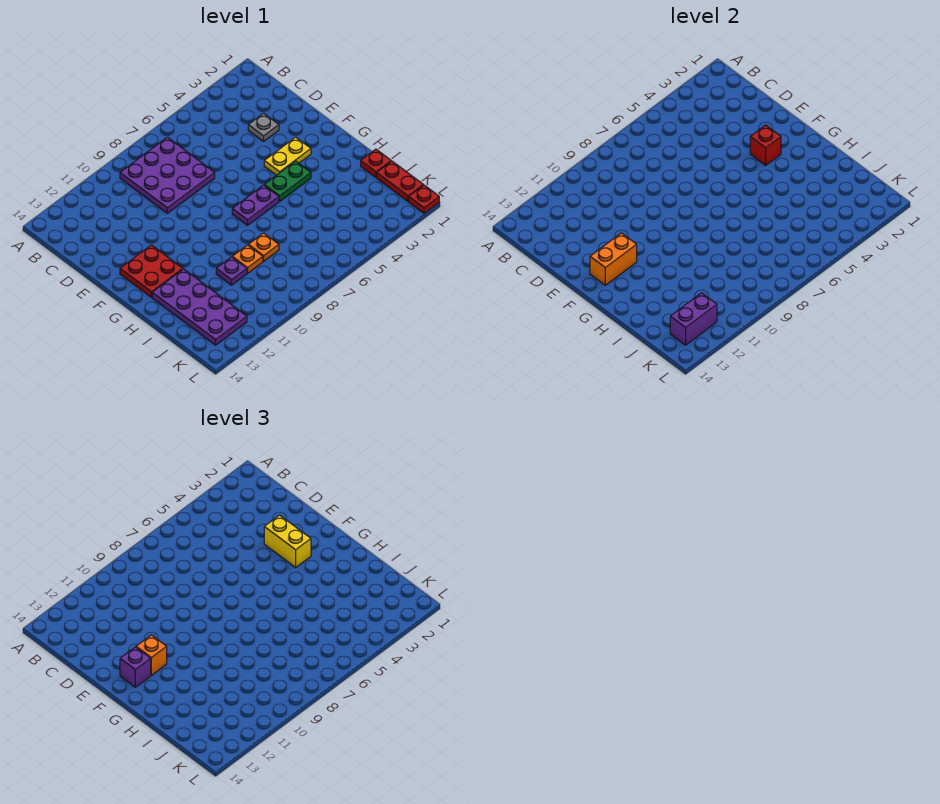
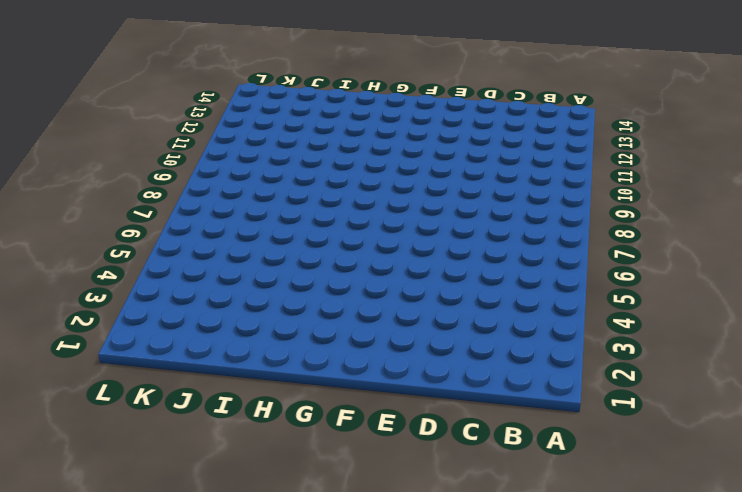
none -> purple plate B7:D9 level 1
none -> grey plate D3 level 1
none -> yellow plate F3:F4 level 1

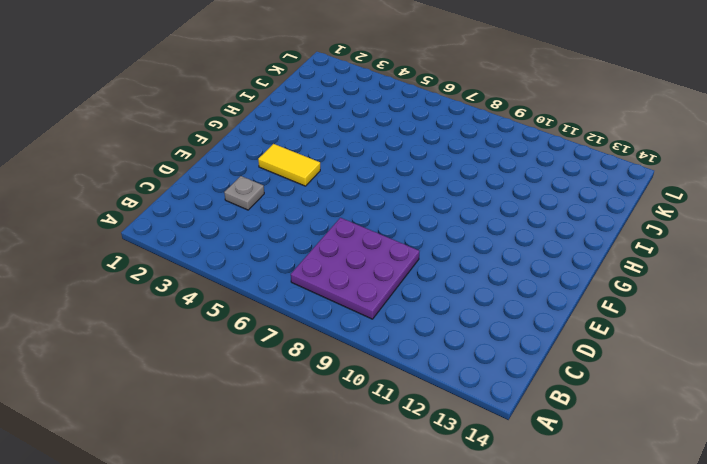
yellow tile F3:F4 level 1 -> yellow plate F3:F4 level 1
none -> red plate F12:G13 level 1
none -> green plate G4:G5 level 1
none -> purple plate G6:G7 level 1

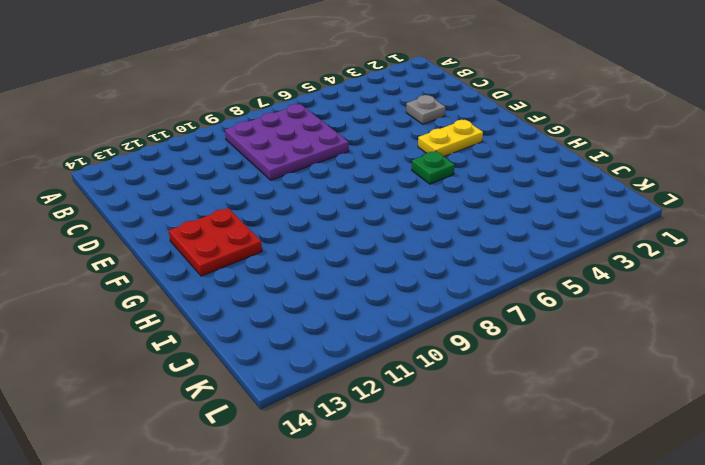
green plate G5 level 1 -> green plate G4:G5 level 1
none -> purple plate G6:G7 level 1
none -> purple plate H12:K13 level 1
none -> red plate I1 level 1

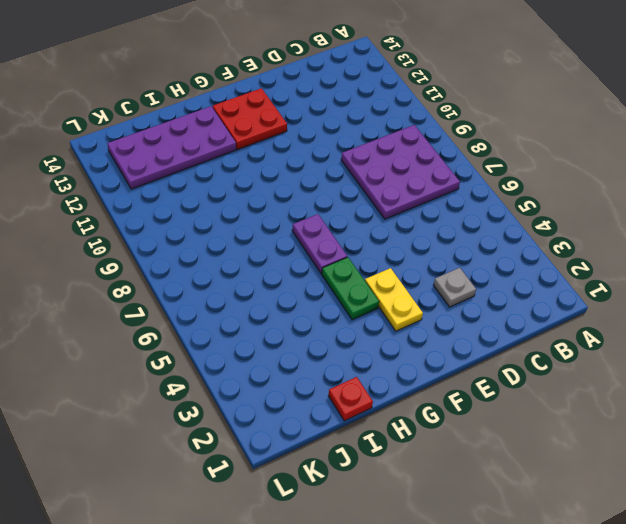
none -> orange plate I8 level 1
none -> orange plate I9 level 1
none -> purple plate I10 level 1

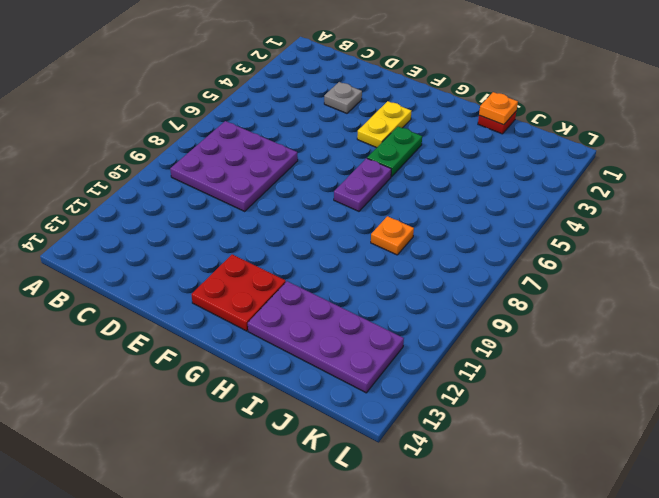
orange plate I1 level 2 -> orange plate I9 level 1
none -> purple plate I10 level 1
none -> red plate J1:K1 level 1
none -> red plate L1 level 1

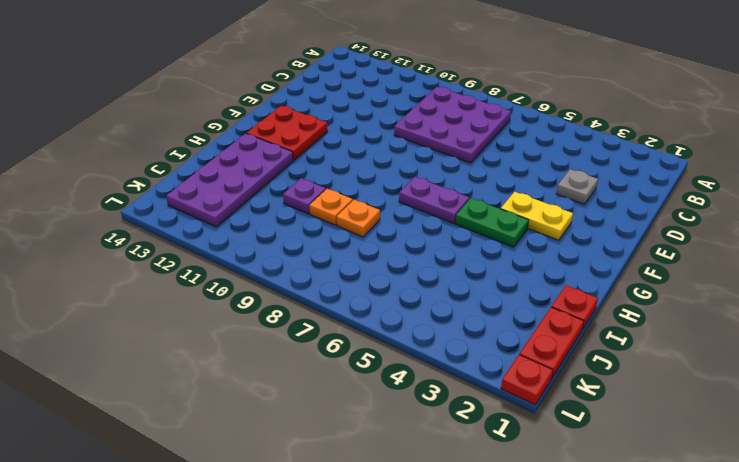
none -> red brick F3 level 2
none -> orange brick F12:F13 level 2
none -> purple brick K12:K13 level 2

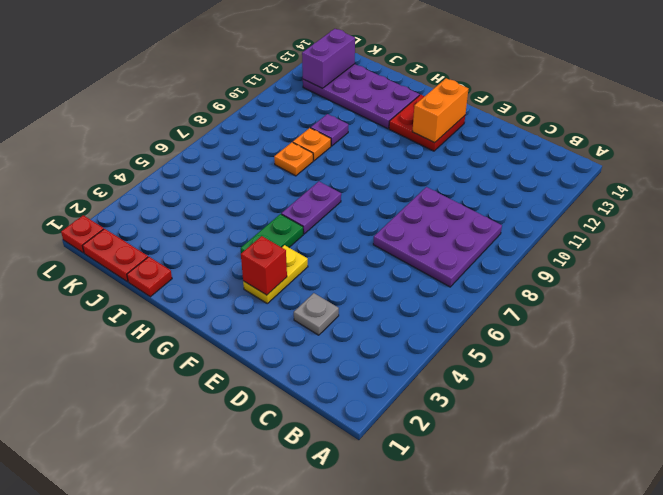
none -> yellow brick E3:F3 level 3
none -> orange brick F12 level 3
none -> purple brick F13 level 3

